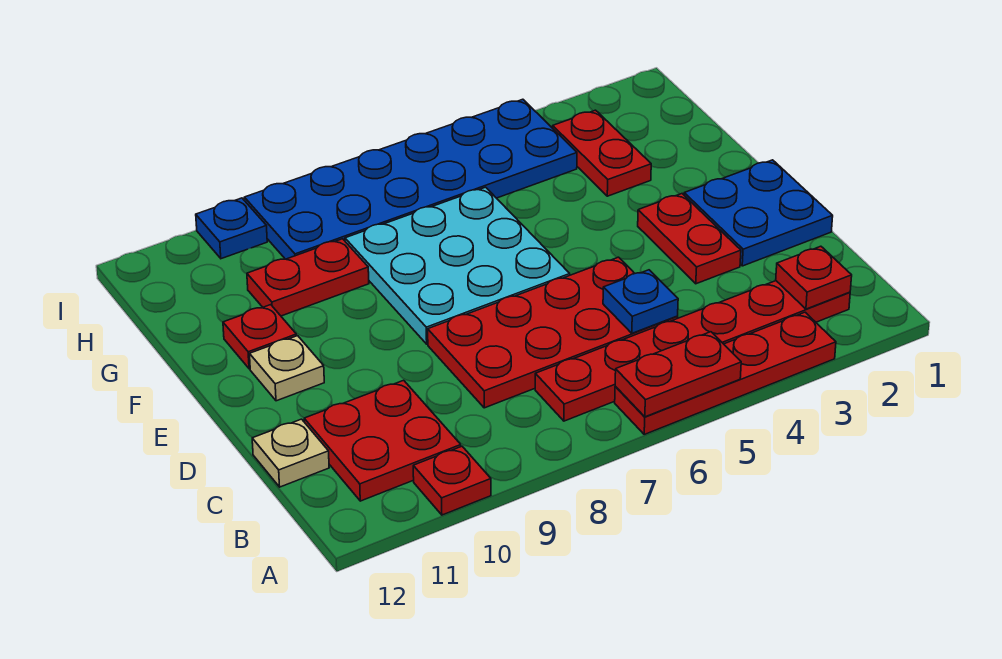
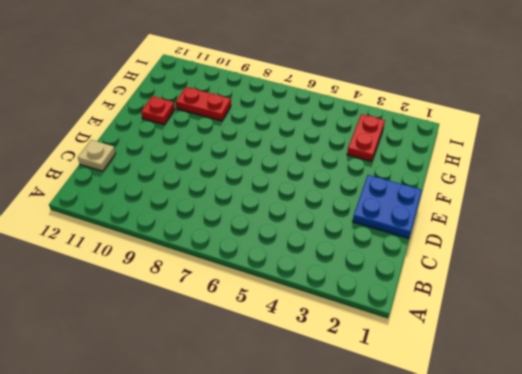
none -> red plate A3:A6 level 1
none -> red plate A10 level 1
none -> red plate B2:B7 level 1

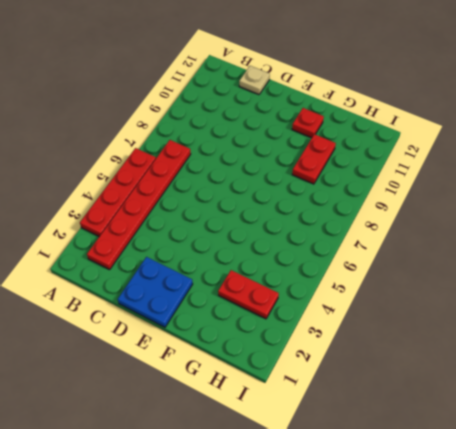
none -> red plate A10 level 1
none -> red plate B10:C11 level 1
none -> red plate C5:D8 level 1

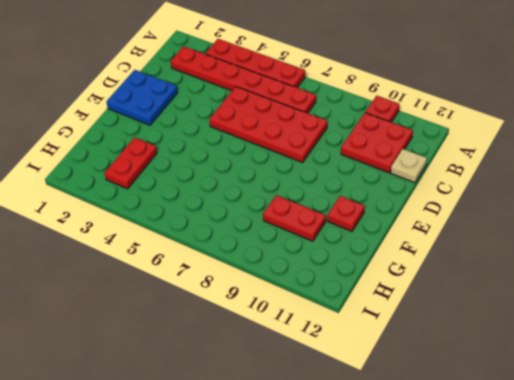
none -> red plate D3:E3 level 1
none -> cyan plate E6:G8 level 1
none -> tan plate E11 level 1

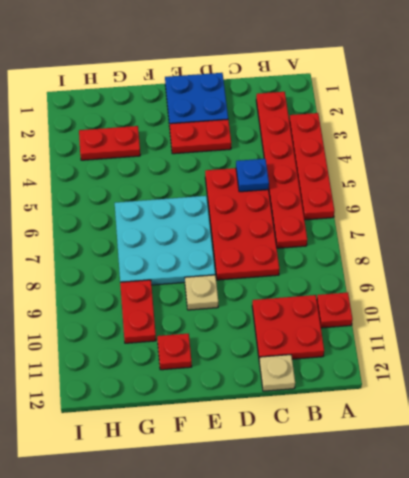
tan plate E9 level 1 -> tan plate E11 level 1
none -> blue plate H4:I9 level 1
none -> blue plate I10 level 1
none -> red plate A5:A6 level 2

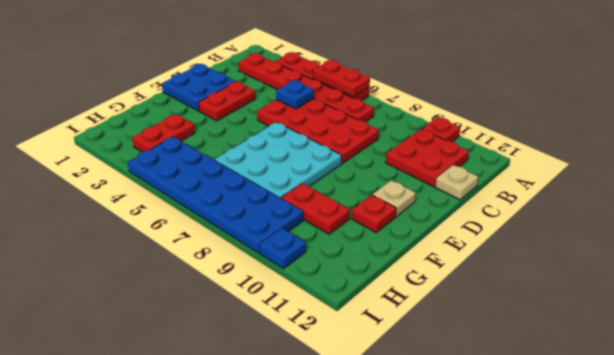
none -> red plate B2 level 2

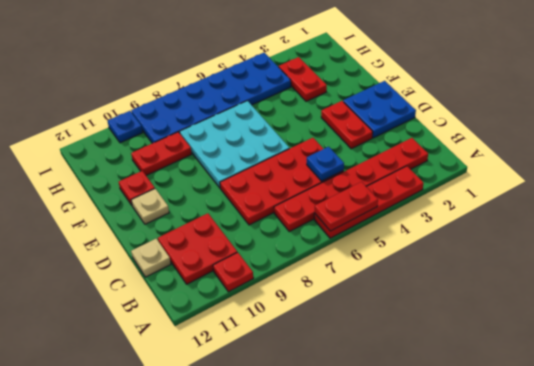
none -> red plate B2 level 2

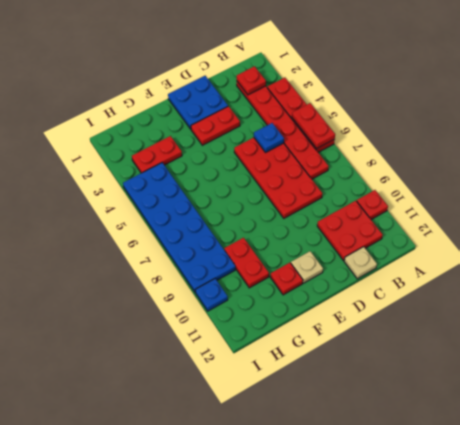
none -> cyan plate E6:G8 level 1

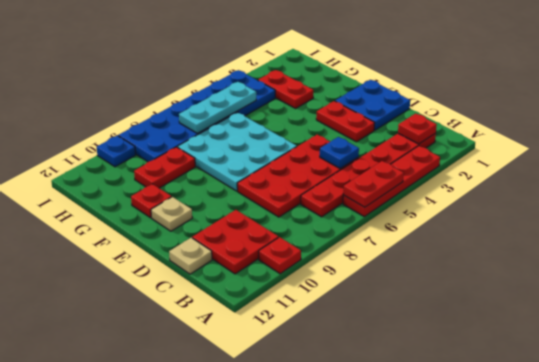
cyan plate H5:H7 level 2 -> none

